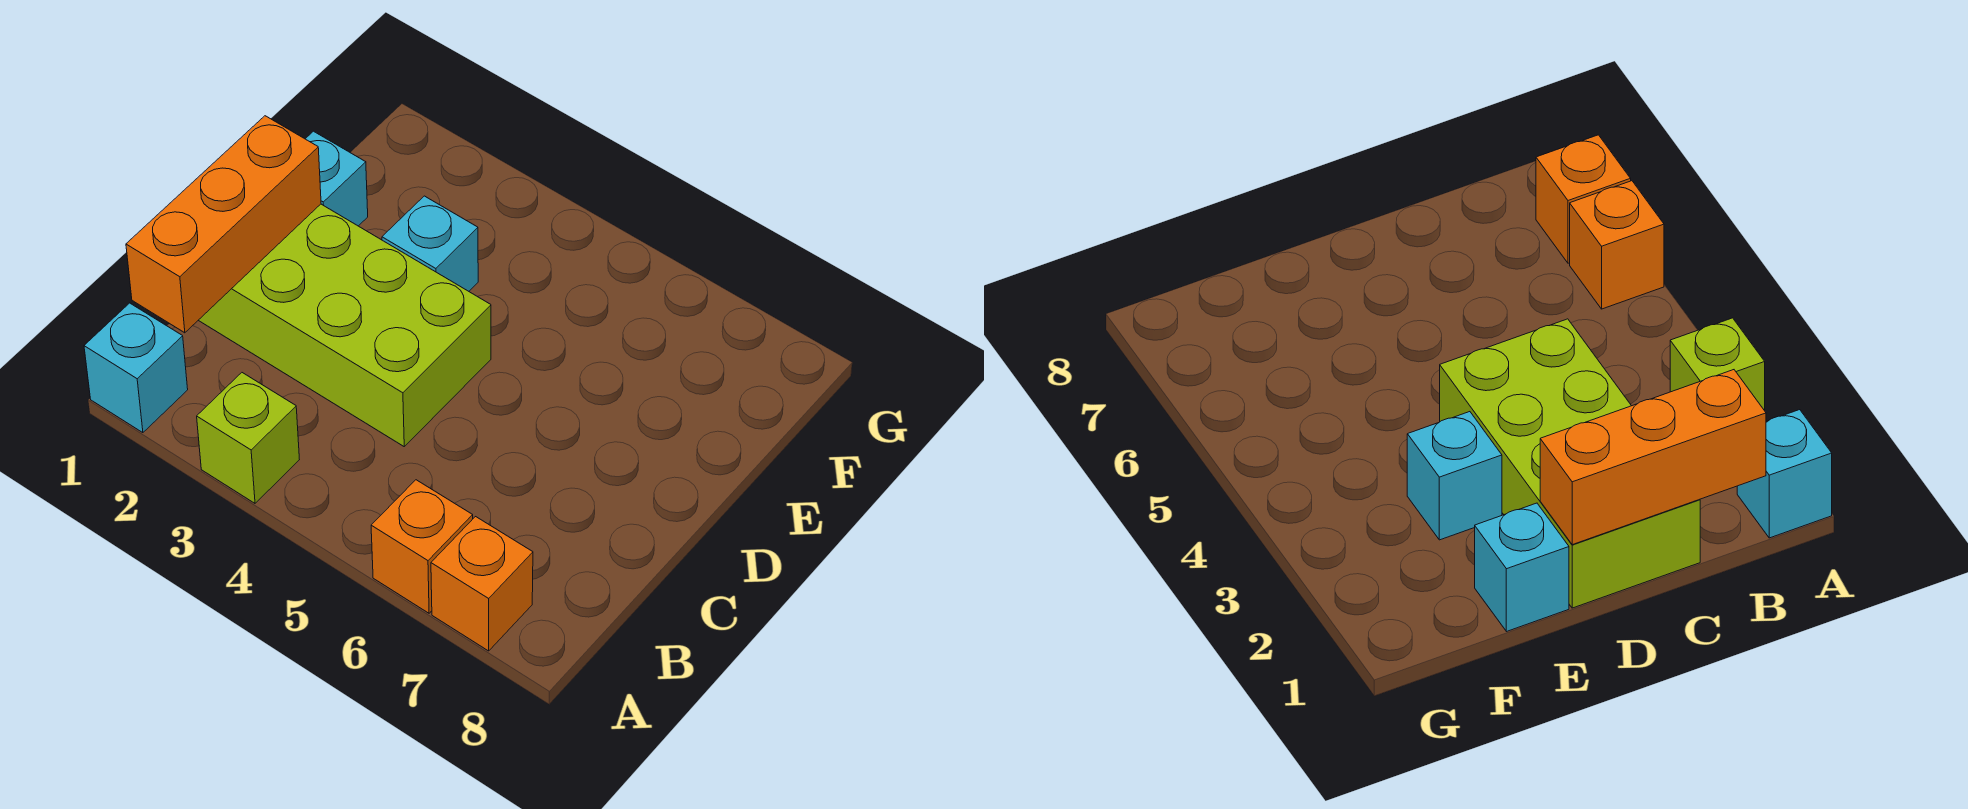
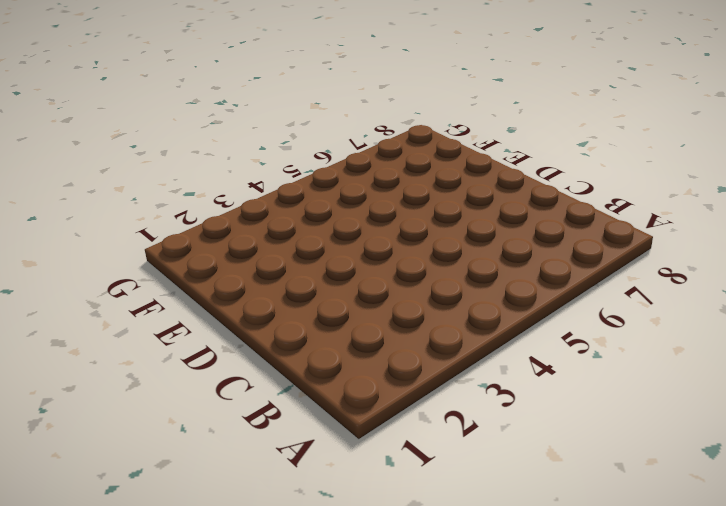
none -> cyan brick A1 level 1
none -> lime brick A3 level 1

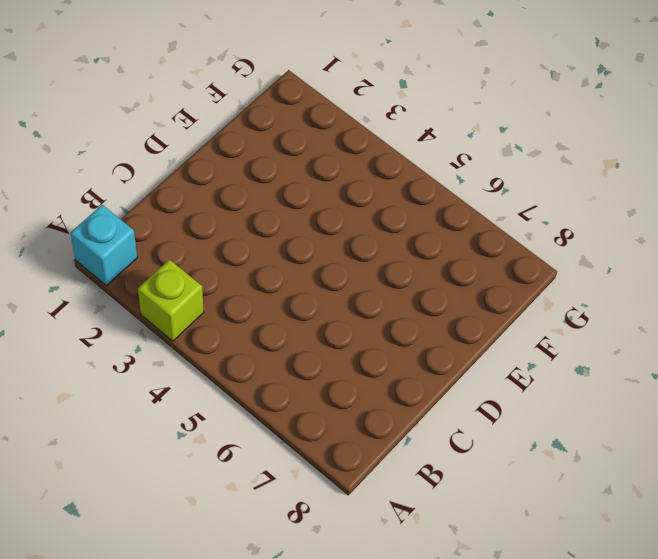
none -> orange brick A6 level 1
none -> orange brick A7 level 1

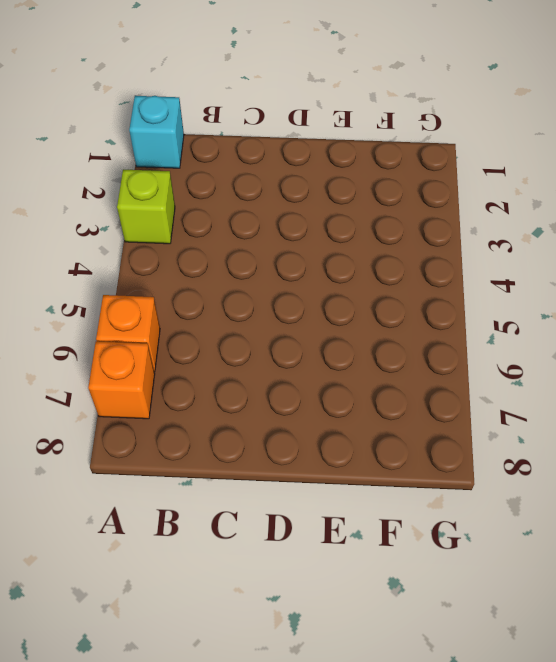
none -> lime brick C1:D4 level 1
none -> cyan brick E1 level 1

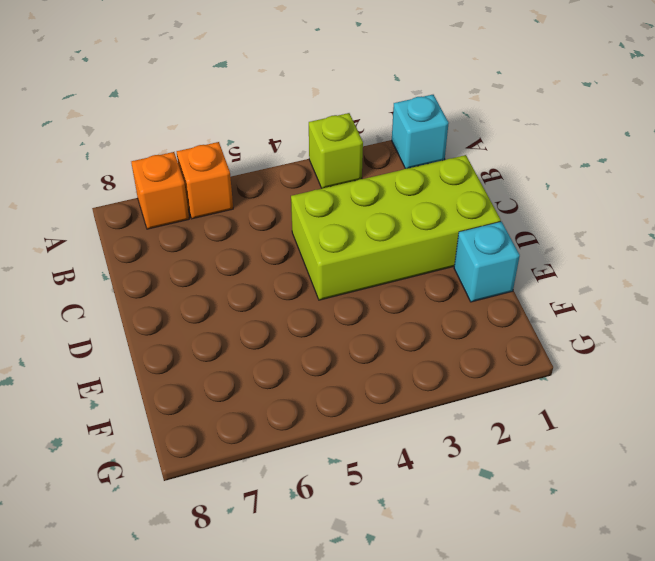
none -> cyan brick E3 level 1
none -> orange brick B1:D1 level 2

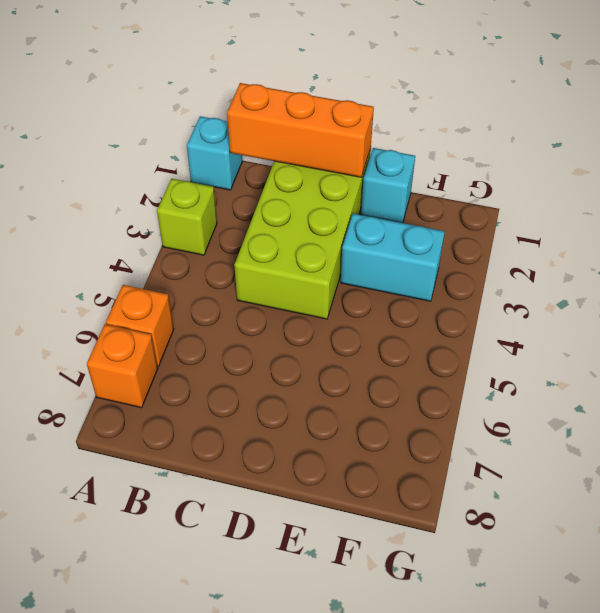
cyan brick E3:F3 level 1 -> cyan brick E3 level 1

